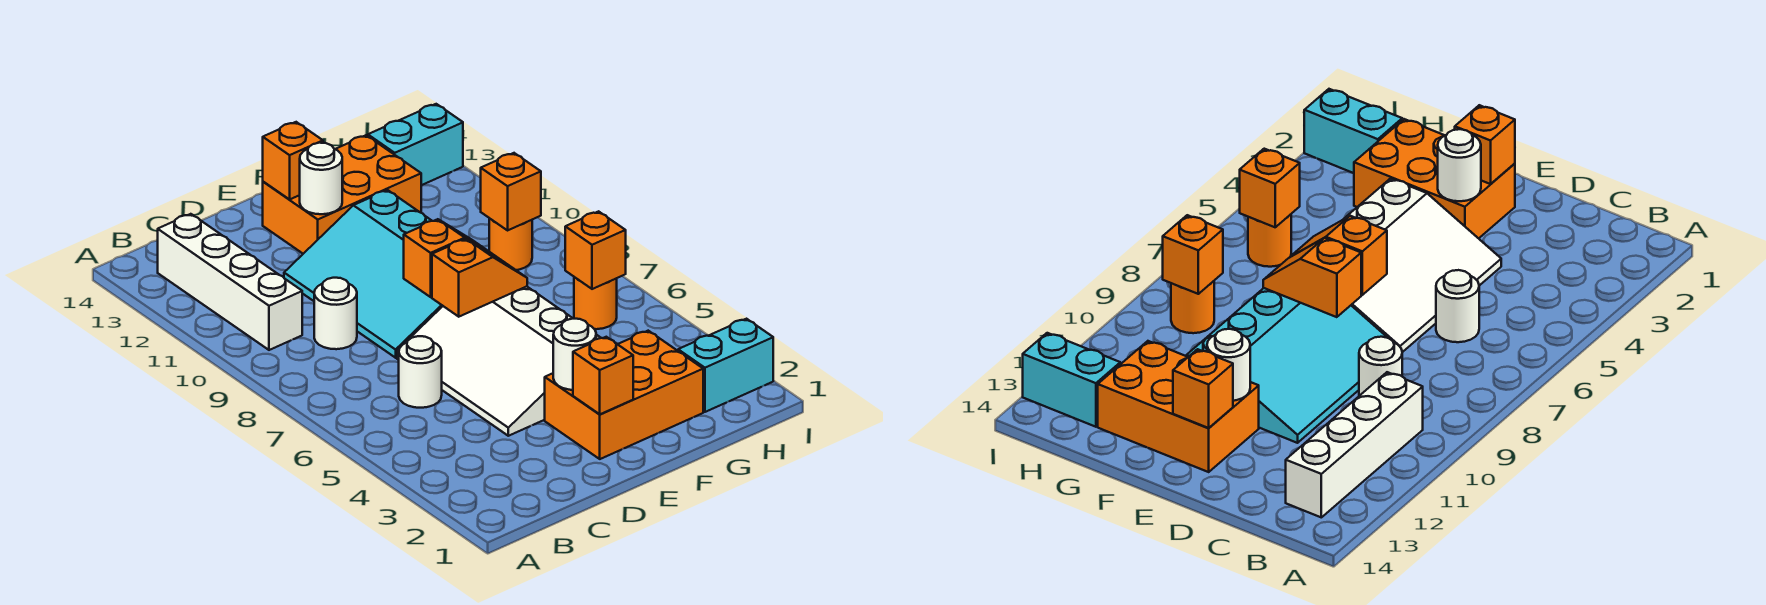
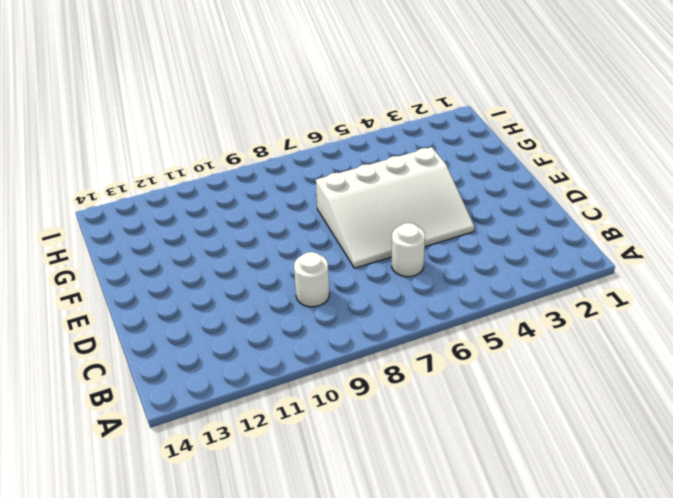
none -> white brick B10:B13 level 1
none -> cyan slope D8:F11 level 1 top F
none -> orange brick E2:G3 level 1

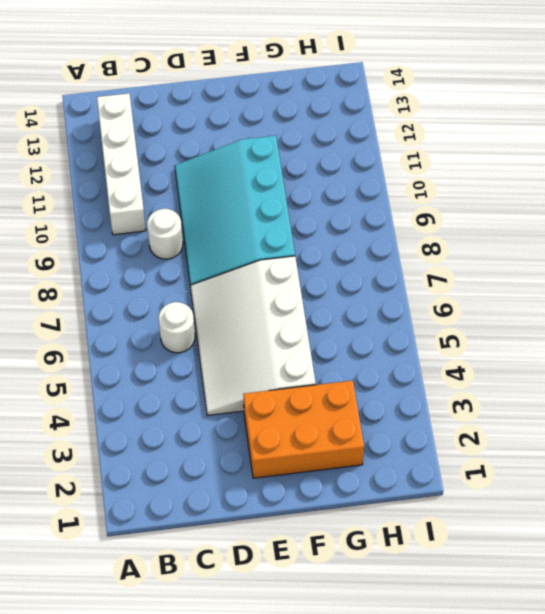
none -> orange brick E12:G13 level 1
none -> cyan brick H2:I2 level 1
none -> orange round brick H6 level 1

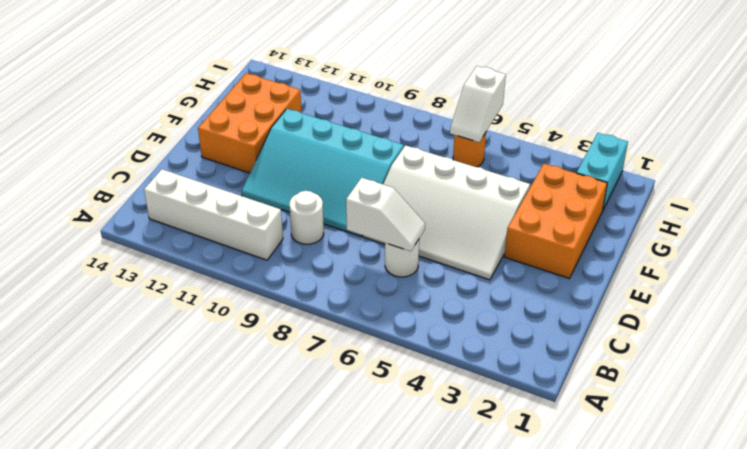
white slope C6:C7 level 2 top 7 -> none
white slope H6:I6 level 2 top I -> orange brick H6 level 2
none -> orange round brick H9 level 1
none -> cyan brick H13:I13 level 1
none -> orange brick E2 level 2

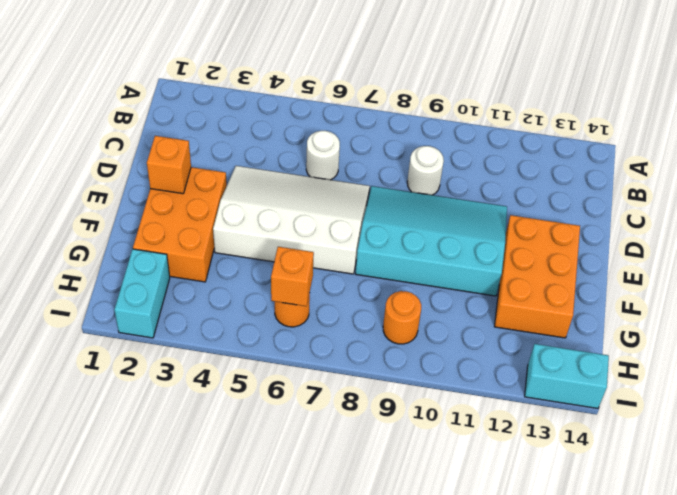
cyan brick I13:I14 level 1 -> cyan brick H13:I13 level 1
none -> white brick B10:B13 level 1
none -> white round brick E3 level 2
none -> orange slope E7:F7 level 2 top E

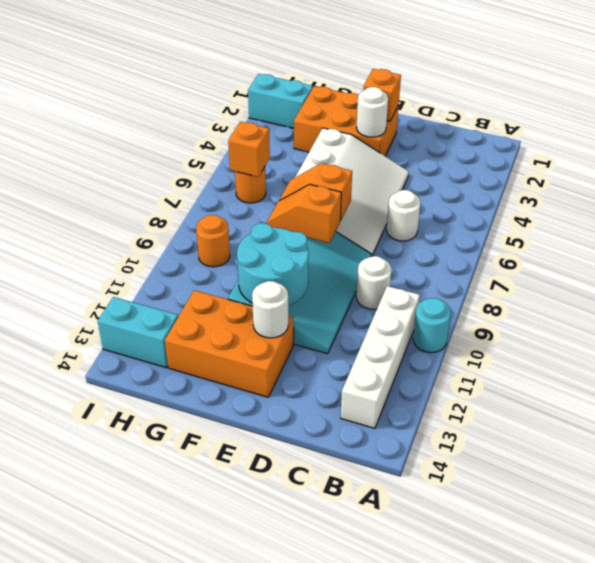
cyan round brick A10 level 1 -> none
cyan round brick E10:F11 level 2 -> none
none -> orange brick E13 level 2
none -> orange brick H9 level 2

